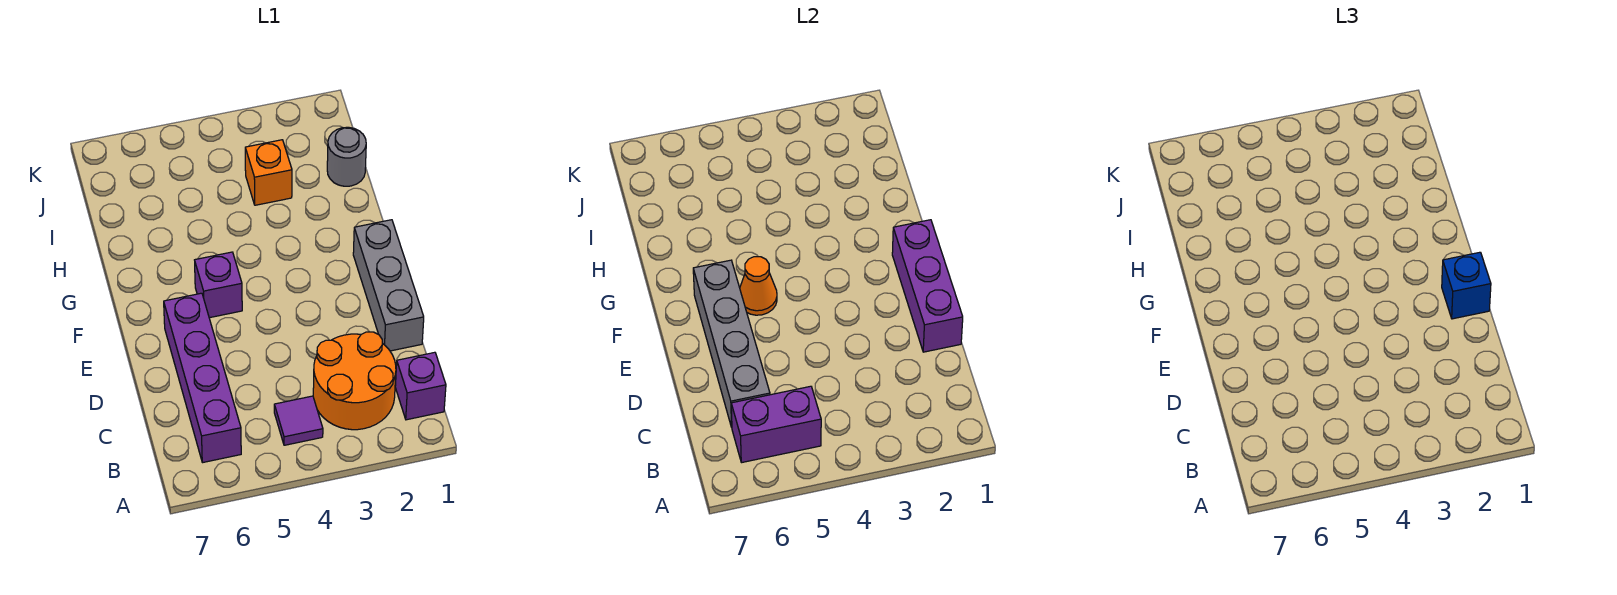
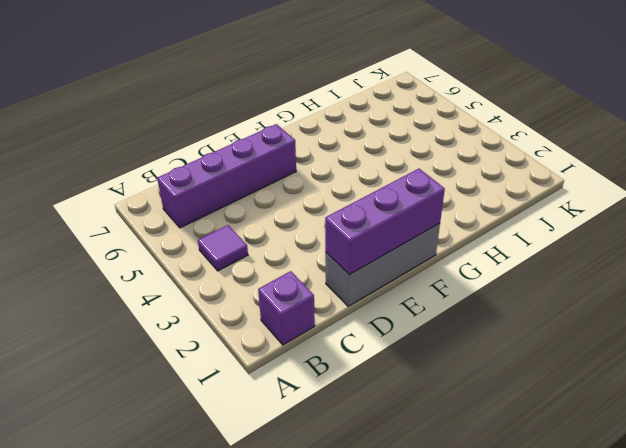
none -> orange round brick B2:C3 level 1
none -> purple brick F5 level 1
none -> grey round brick I1 level 1

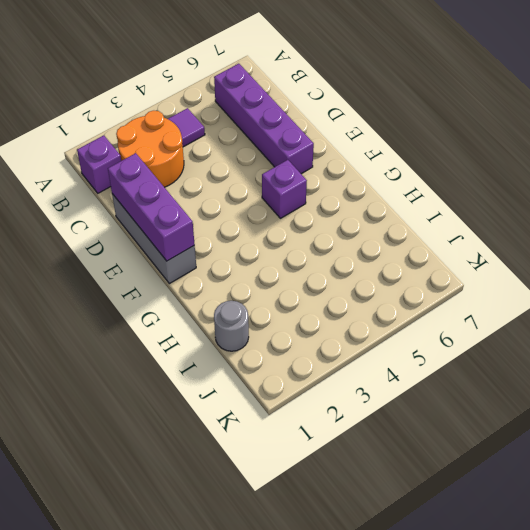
none -> orange brick I3 level 1
none -> purple brick B5:B6 level 2
none -> grey brick C6:F6 level 2

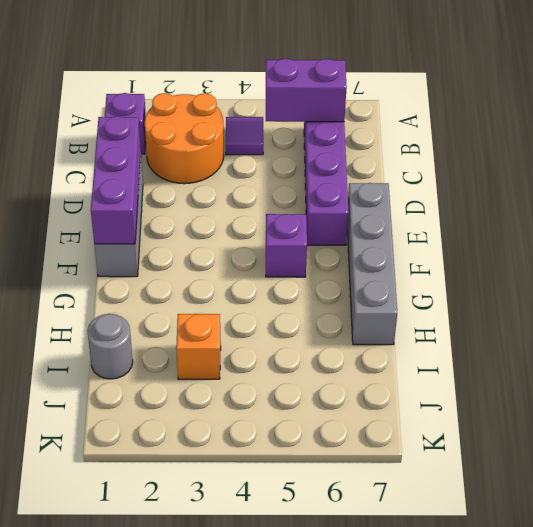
grey brick E7:H7 level 1 -> grey brick C6:F6 level 2
none -> orange cone F5 level 2
none -> blue brick E1 level 3

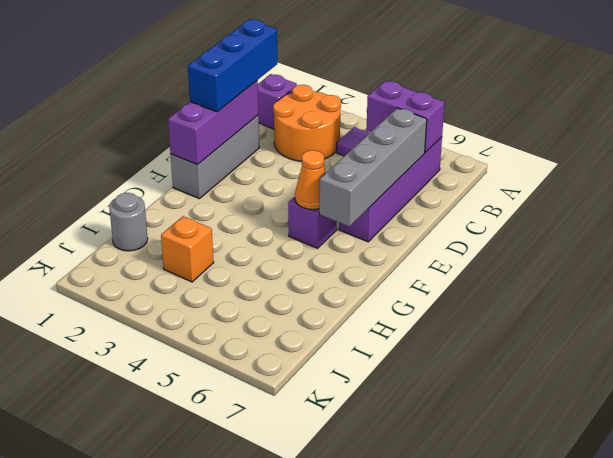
blue brick C1:E1 level 3 -> blue brick E1 level 3

